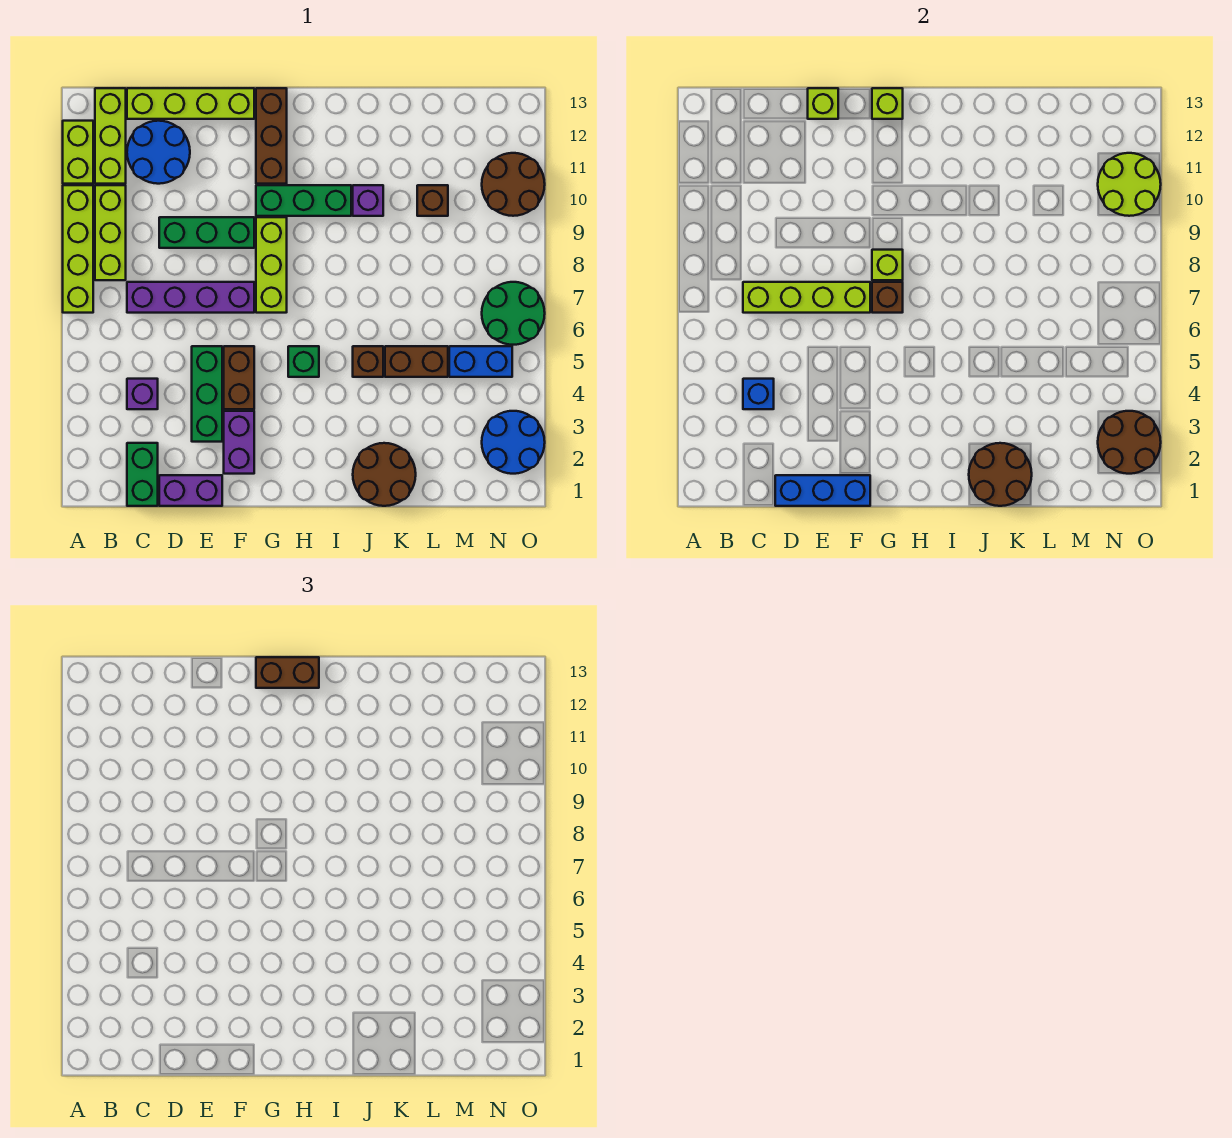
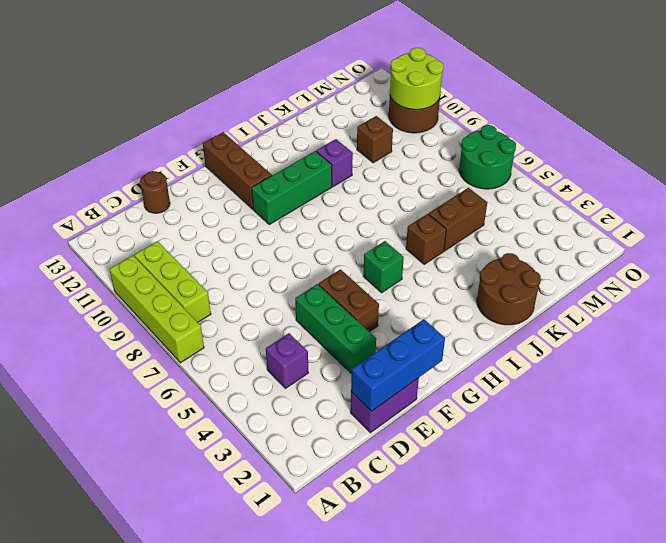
brown round brick D13 level 1 -> lime brick C13:F13 level 1
none -> lime brick A11:A12 level 1
none -> lime brick B11:B13 level 1
none -> green brick C1:C2 level 1
none -> purple brick C7:F7 level 1

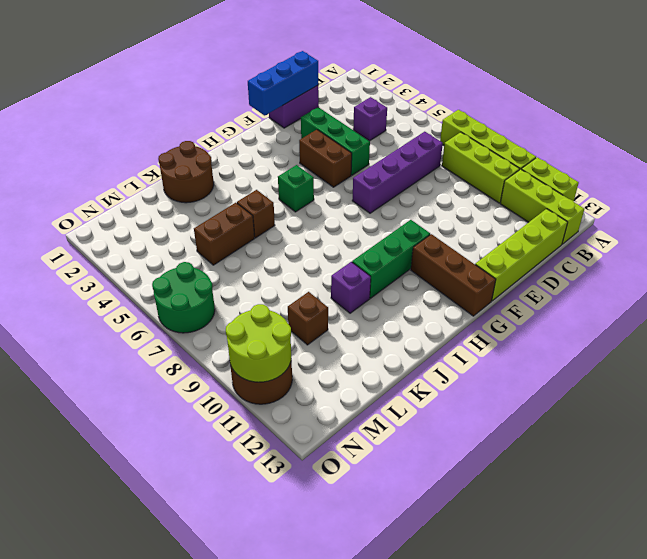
none -> green brick C1:C2 level 1
none -> blue round brick C11:D12 level 1
none -> green brick D9:F9 level 1
none -> purple brick F2:F3 level 1

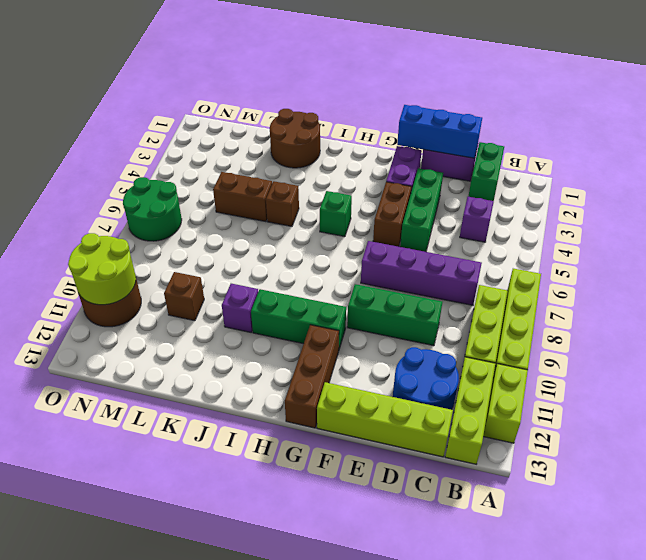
none -> lime brick G7:G9 level 1
none -> blue brick M5:N5 level 1
none -> blue round brick N2:O3 level 1
none -> blue brick C4 level 2

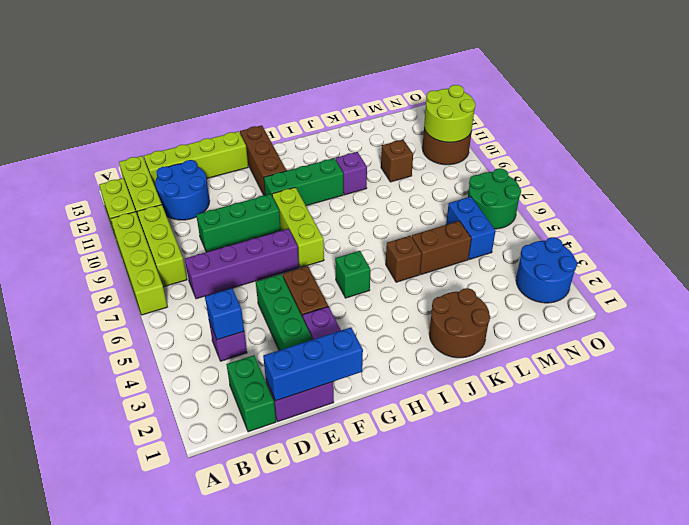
blue brick M5:M6 level 1 -> blue brick M5:N5 level 1
none -> lime brick C7:F7 level 2
none -> lime brick E13 level 2
none -> brown brick G7 level 2
none -> lime brick G8 level 2

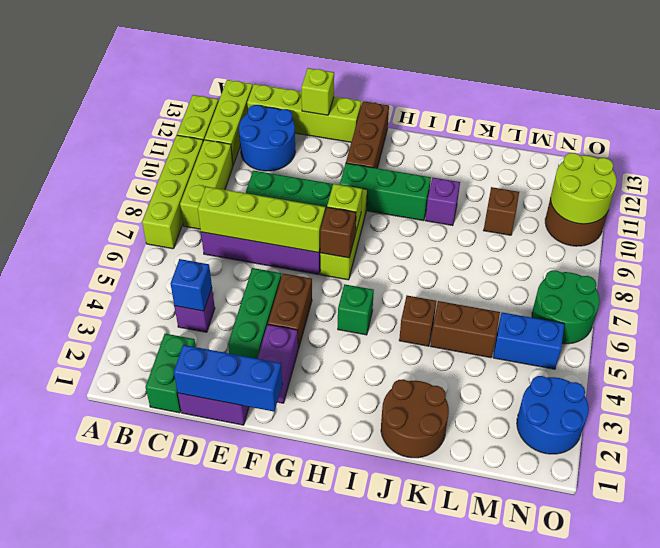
none -> lime brick G13 level 2
none -> brown round brick J1:K2 level 2
none -> brown round brick N2:O3 level 2
none -> brown brick G13:H13 level 3

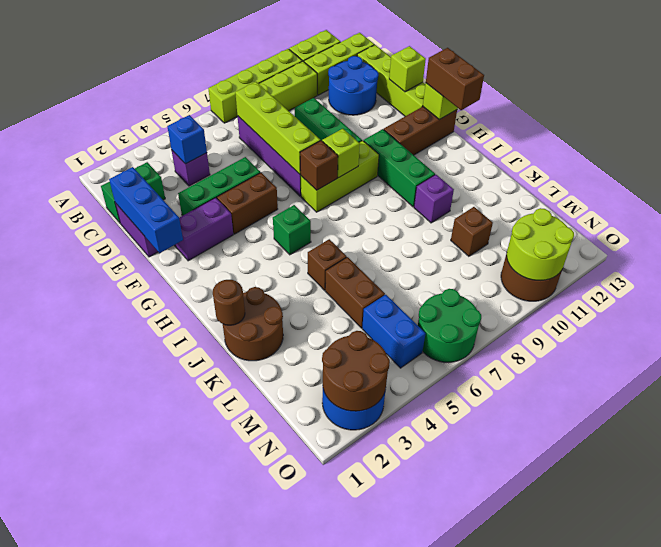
brown round brick J1 level 2 -> brown round brick J1:K2 level 2

